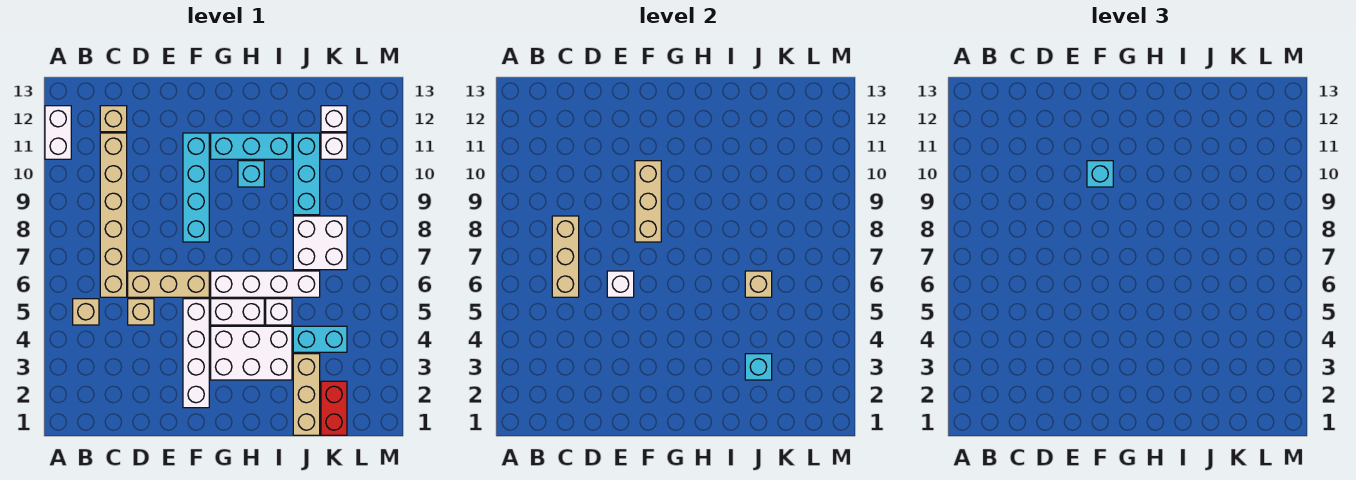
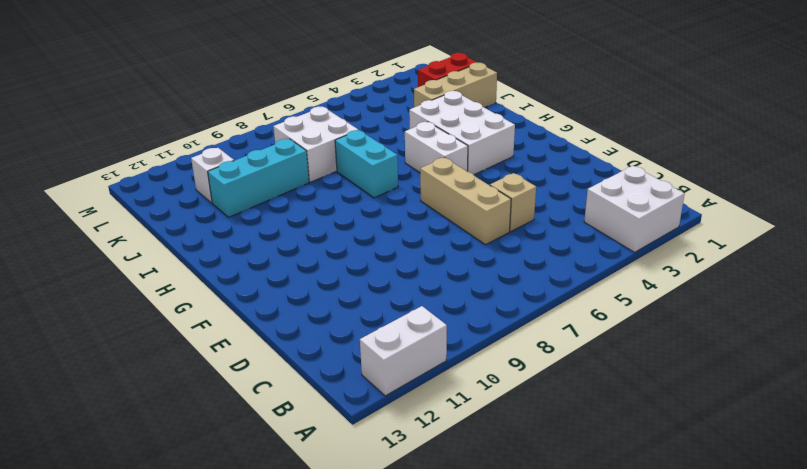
white brick A2:B3 level 1 -> none
cyan brick H7:I7 level 1 -> cyan brick J4:K4 level 1
none -> tan brick B5 level 1
none -> tan brick C6:C11 level 1
none -> tan brick C12 level 1

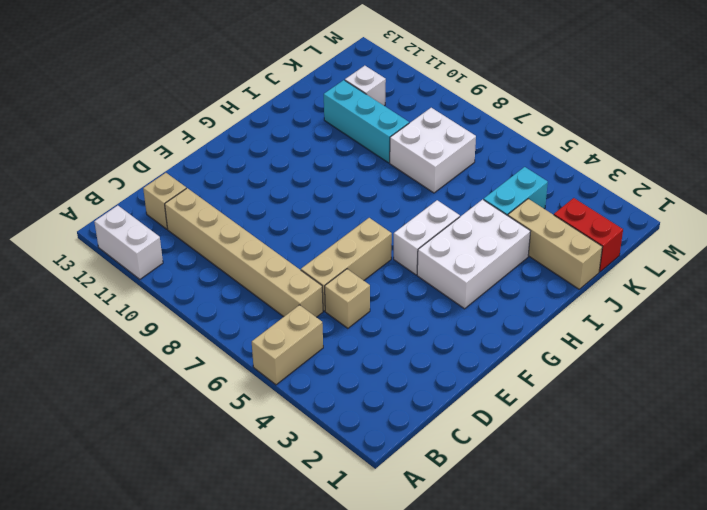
tan brick A5:B5 level 1 -> tan brick B5 level 1
none -> white brick F2:F5 level 1
none -> cyan brick F8:F11 level 1
none -> white brick G6:J6 level 1

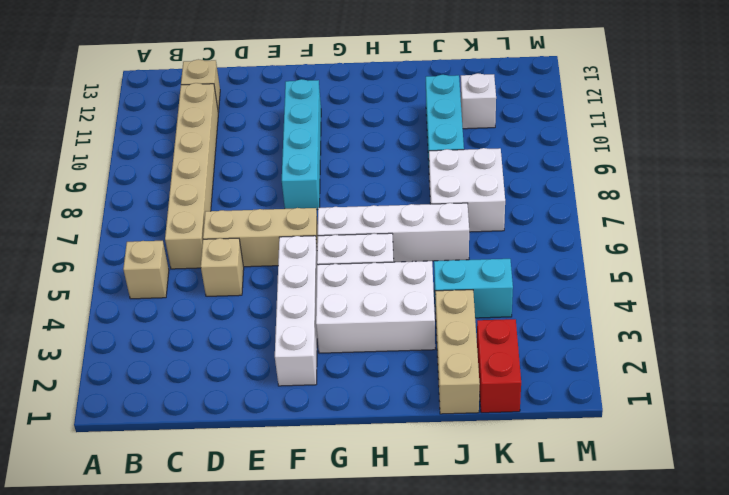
none -> white brick A11:A12 level 1
none -> cyan brick G11:I11 level 1
none -> cyan brick H10 level 1

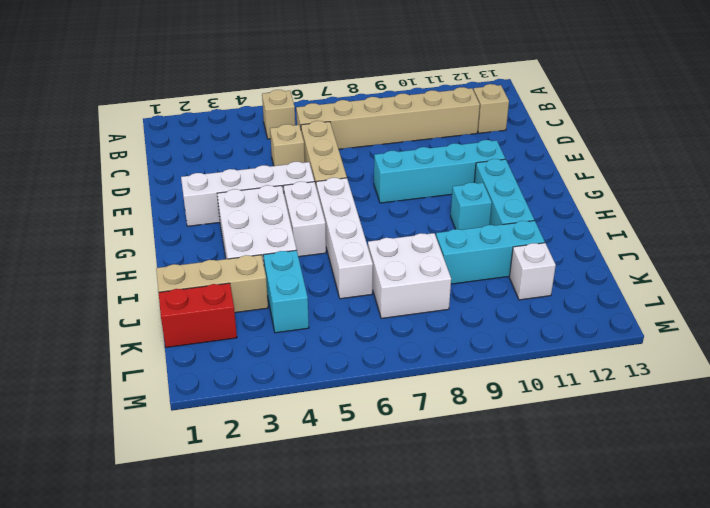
none -> white brick A11:A12 level 1
none -> white brick I5 level 1
none -> white brick K12 level 1

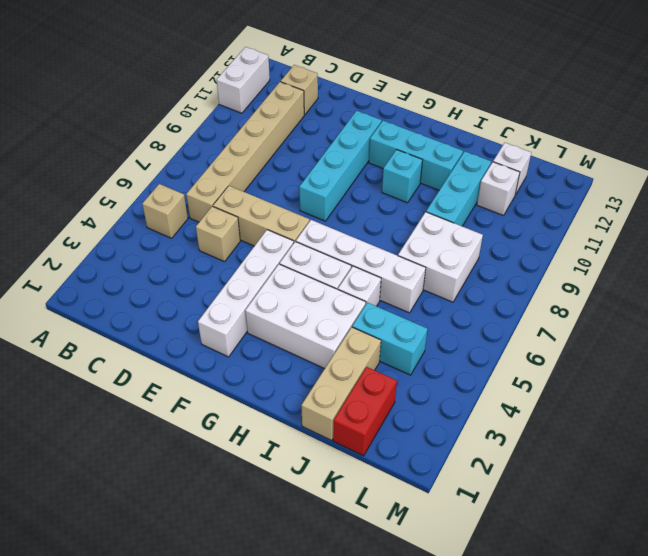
none -> tan brick C6:C8 level 2
none -> white brick E6 level 2
none -> tan brick F8:F10 level 2

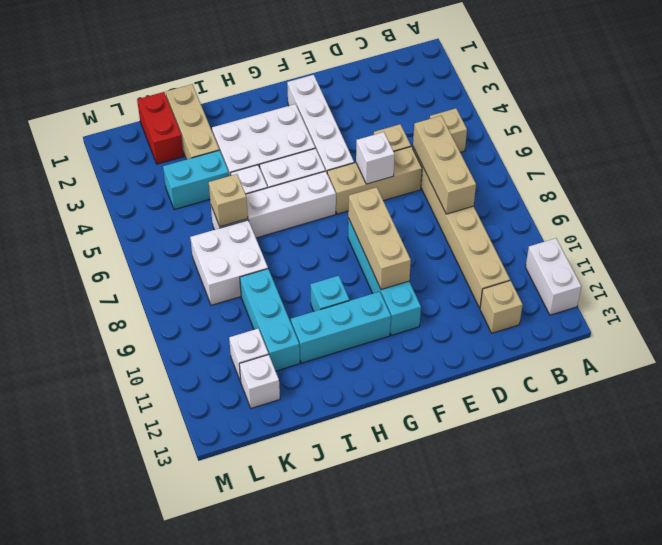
none -> cyan brick J3 level 2
none -> cyan brick F10 level 3

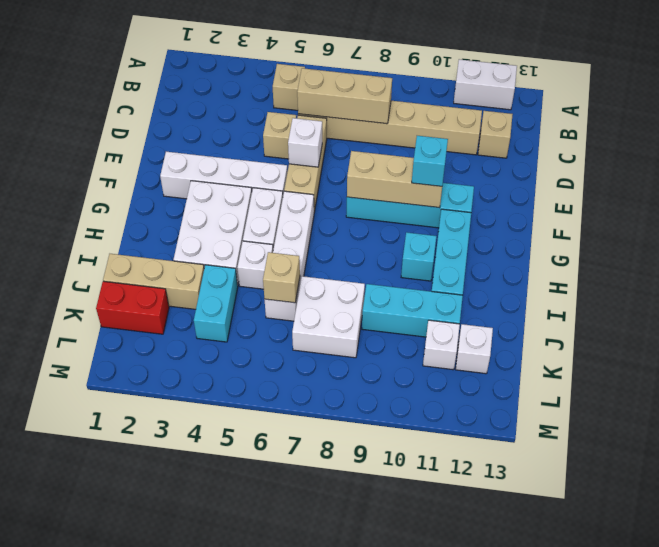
none -> cyan brick J3 level 2

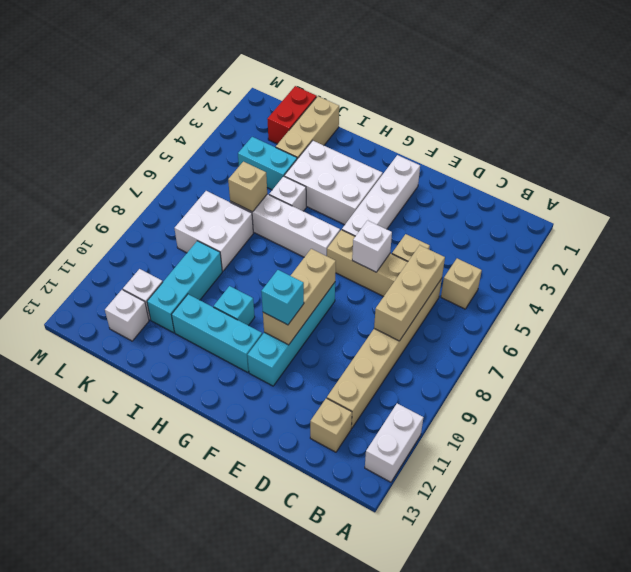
none -> white brick G5:H5 level 1
none -> cyan brick J3 level 2

